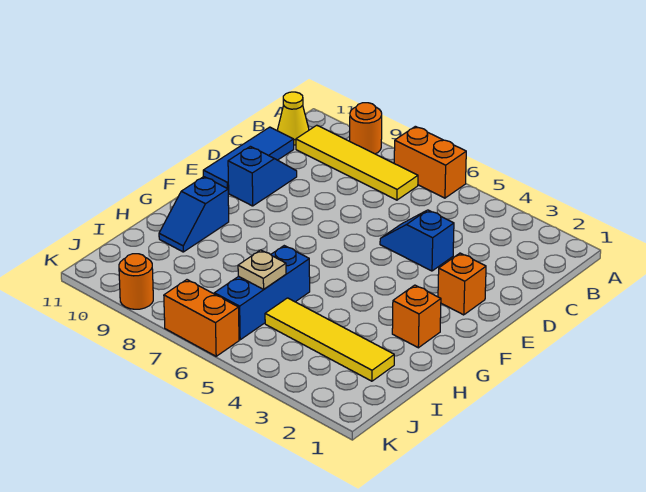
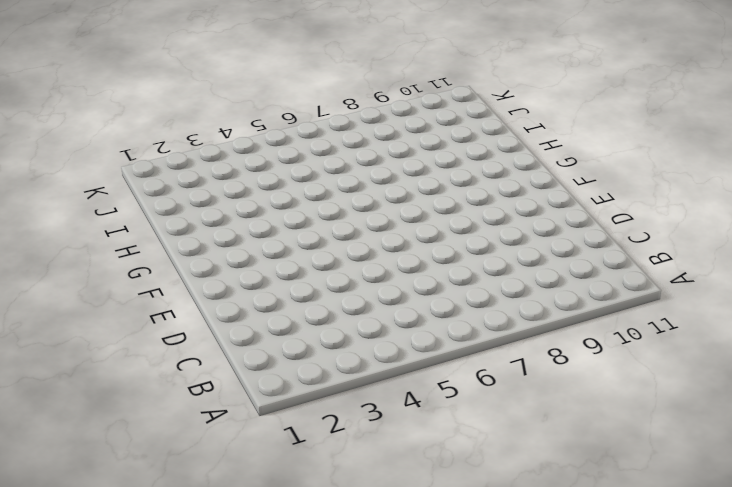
none -> orange brick A6:A7 level 1
none -> orange round brick A9 level 1
none -> yellow tile B7:B10 level 1

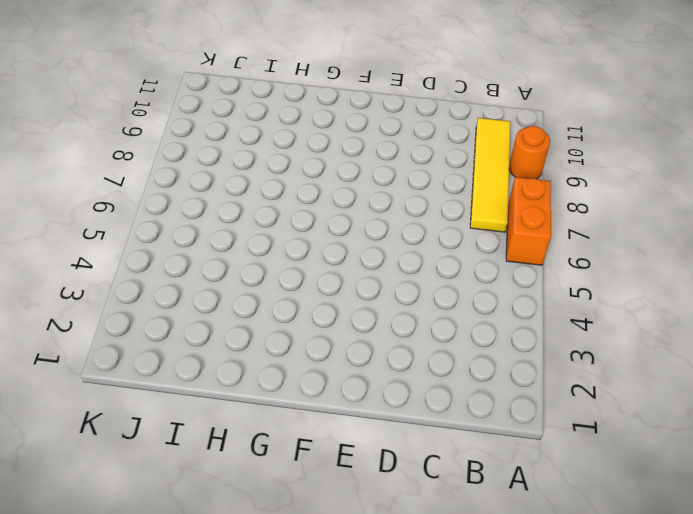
none -> yellow cone B11 level 1
none -> blue tile C11:E11 level 1
none -> blue slope D4:D5 level 1 top 4

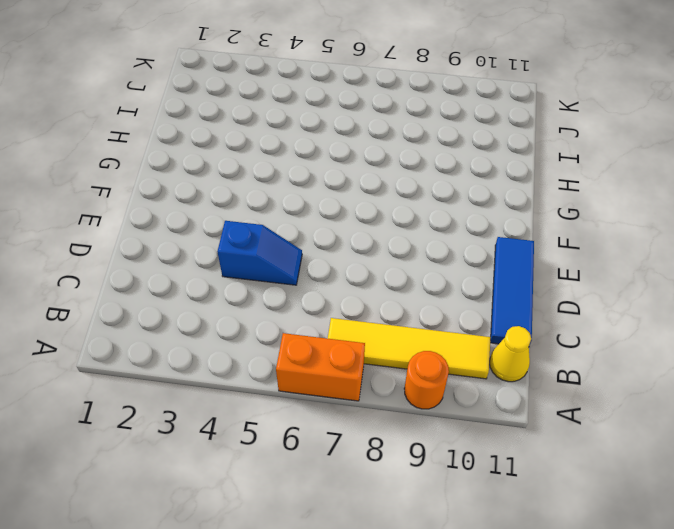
none -> blue slope D10:E10 level 1 top E
none -> orange brick E2 level 1
none -> orange brick G2 level 1

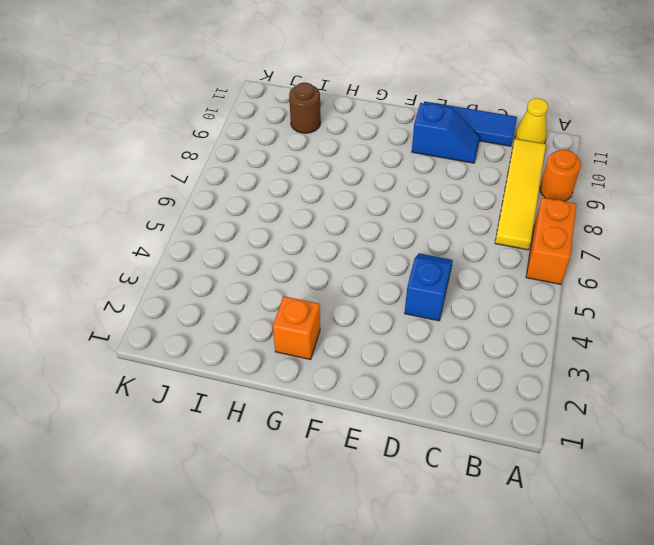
brown round brick I10 level 1 -> none
none -> orange brick E2 level 1
none -> blue slope G10:H10 level 1 top G
none -> blue brick H6:J6 level 1

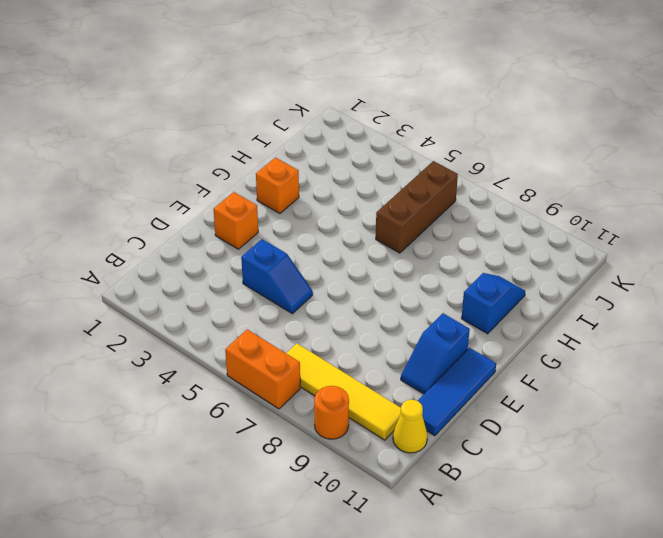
brown brick H6:J6 level 1 -> blue brick H6:J6 level 1
none -> yellow tile I2:I5 level 1
none -> orange brick K6:K7 level 1
none -> orange round brick K9 level 1

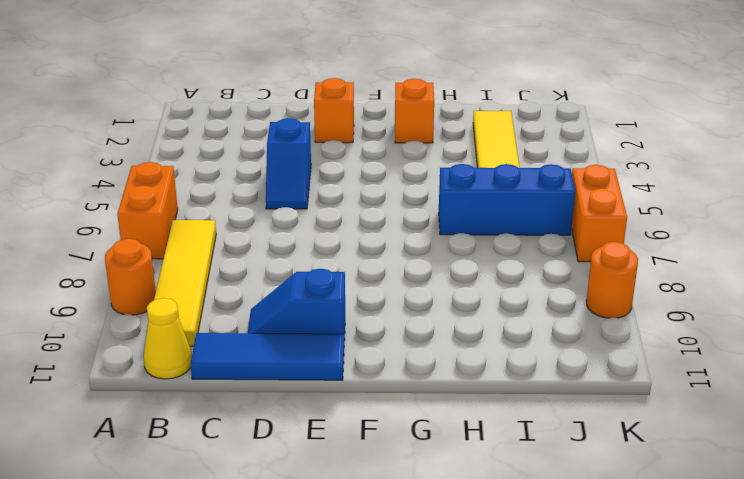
none -> blue slope G10:H10 level 1 top G
none -> tan plate I6 level 2

